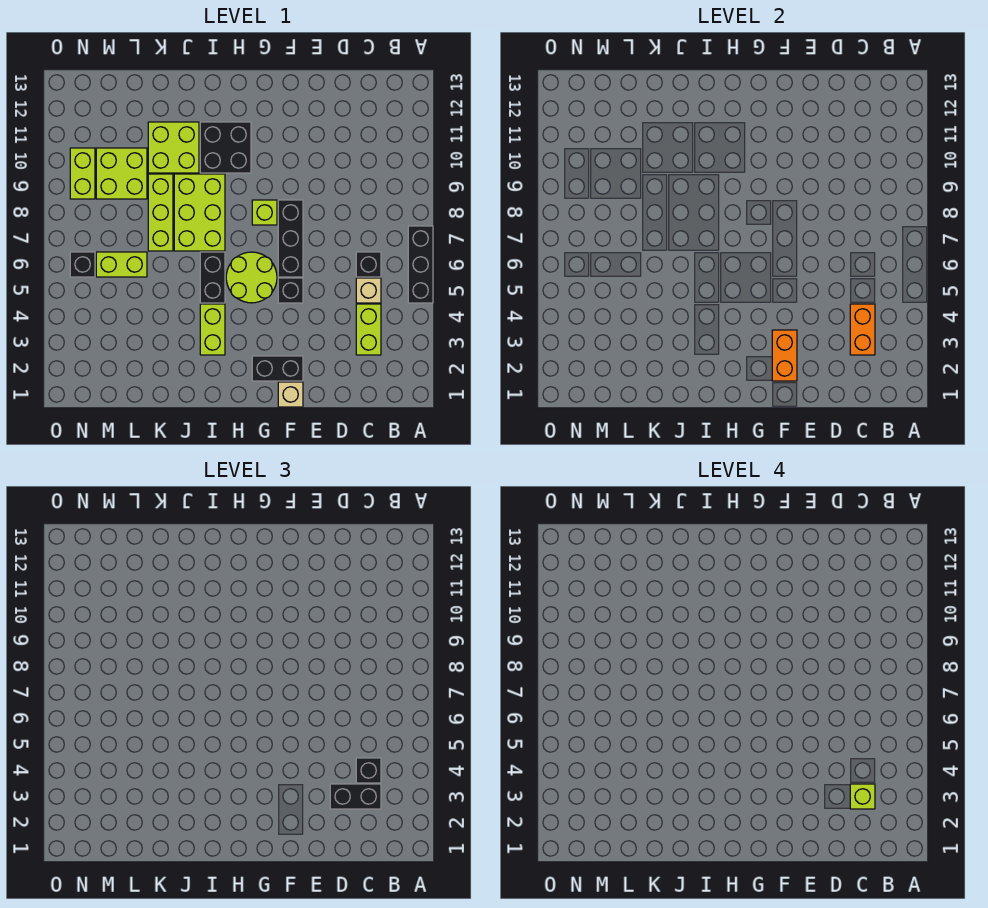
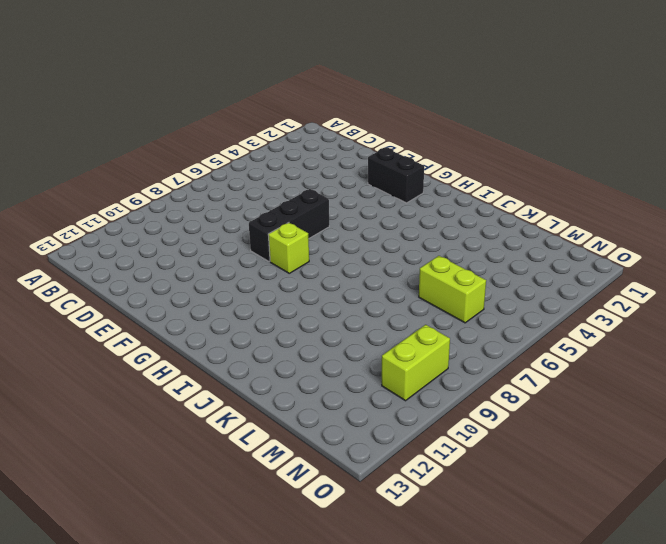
none -> black brick A5:A7 level 1
none -> lime brick C3:C4 level 1
none -> tan brick C5 level 1

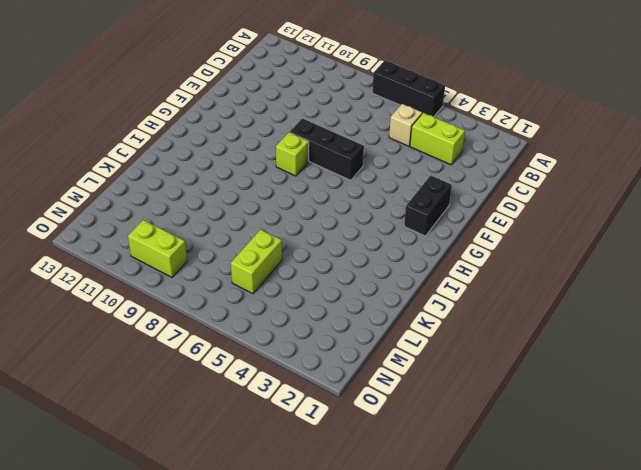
none -> black brick C6 level 1
none -> tan brick F1 level 1
none -> black brick F5 level 1

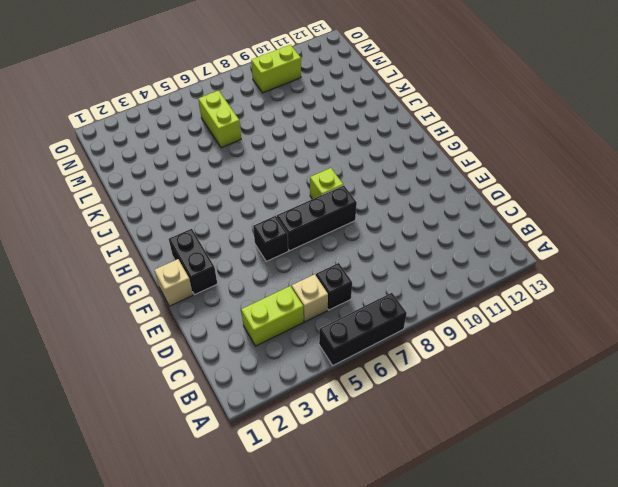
none -> lime round brick G5:H6 level 1
none -> black brick H10:I11 level 1
none -> lime brick I3:I4 level 1

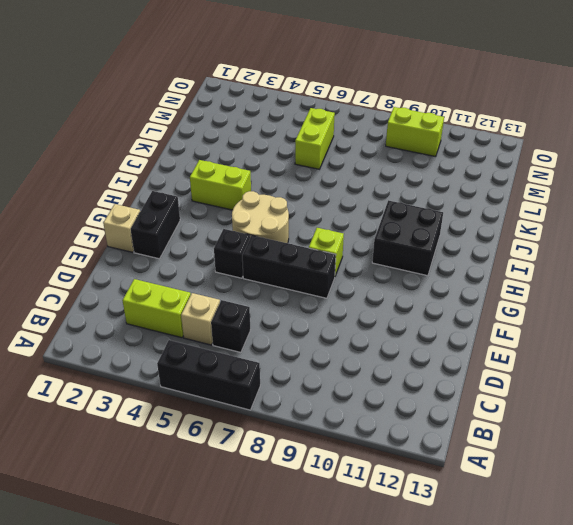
tan round brick G5:H6 level 1 -> lime round brick G5:H6 level 1
none -> black brick I5:I6 level 1
none -> lime brick I7:J9 level 1
none -> lime brick J10:K11 level 1

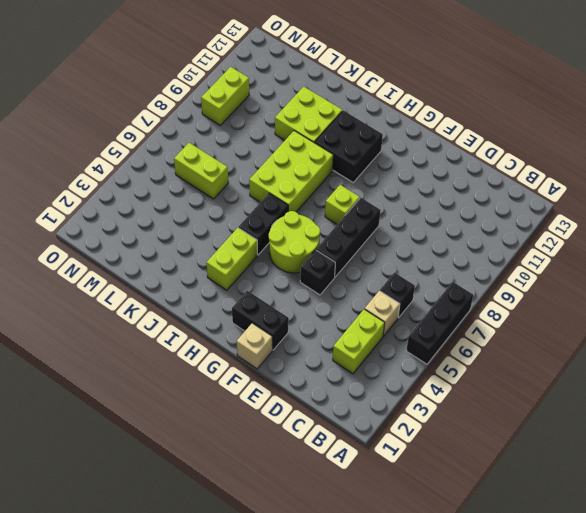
none -> lime brick K7:K9 level 1
none -> lime brick L9:M10 level 1
none -> black brick N6 level 1

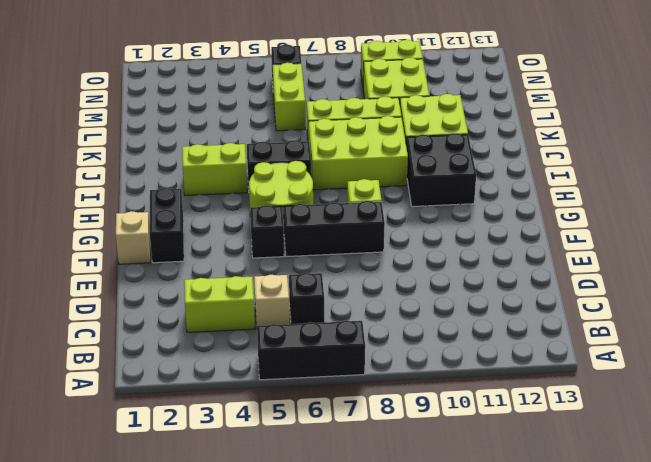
none -> orange brick C3:C4 level 2
none -> orange brick F2:F3 level 2
none -> black brick C3:D3 level 3

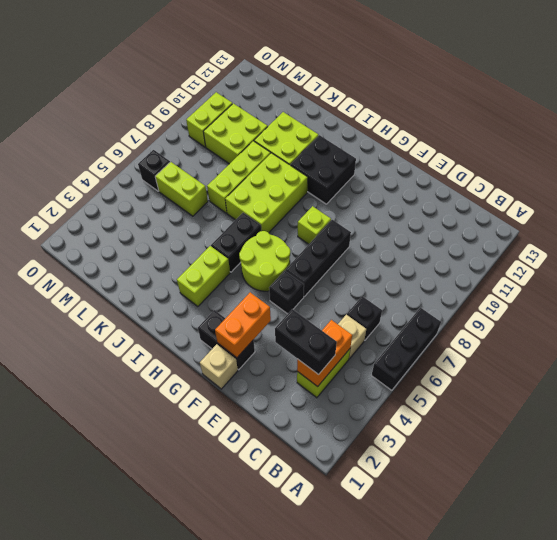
none -> black brick C4 level 3
none -> lime brick C3 level 4

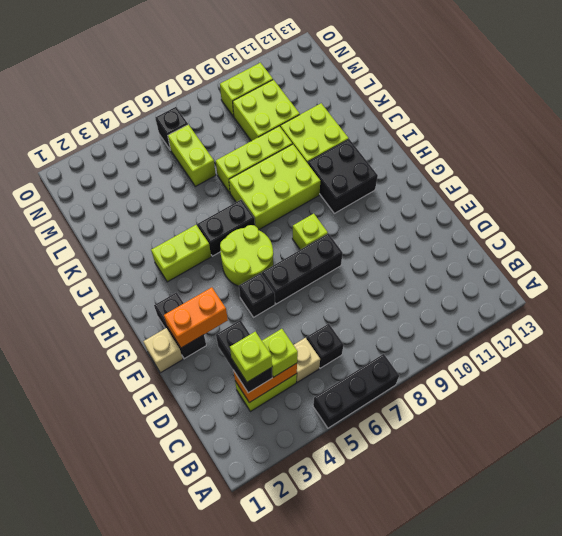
lime brick C4 level 3 -> black brick C4 level 3

